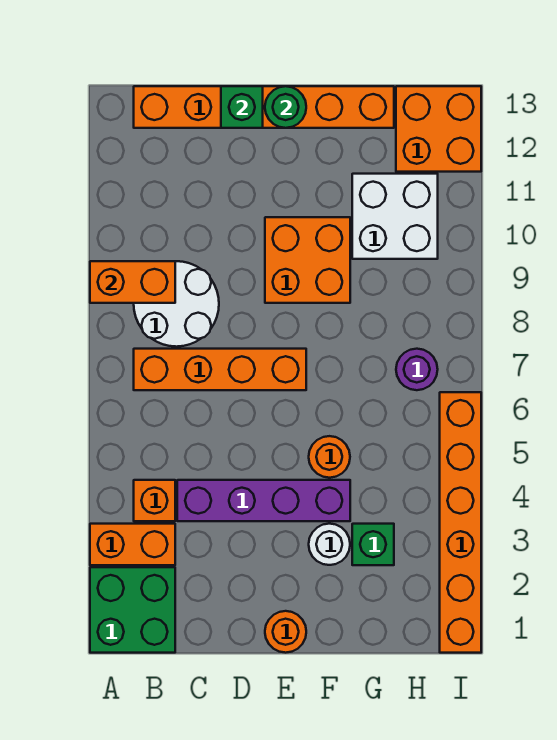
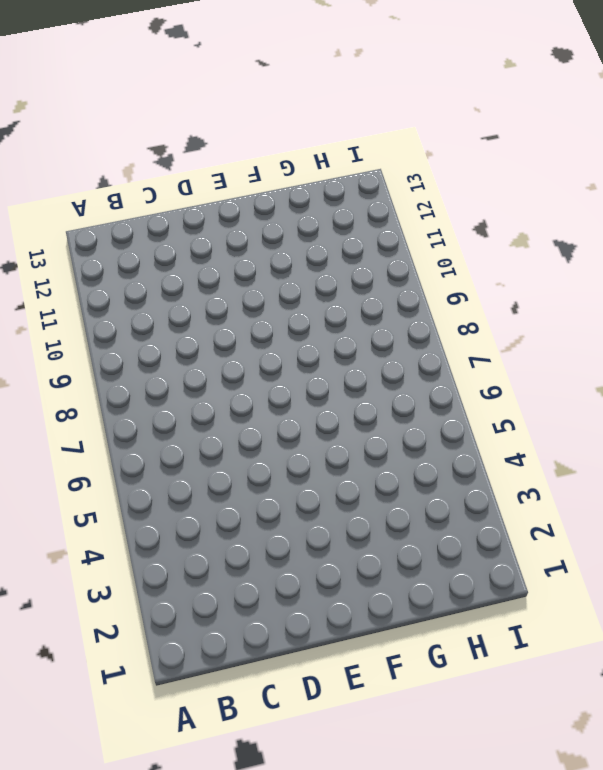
none -> green brick A1:B2 level 1
none -> orange brick A3:B3 level 1
none -> orange brick B4 level 1

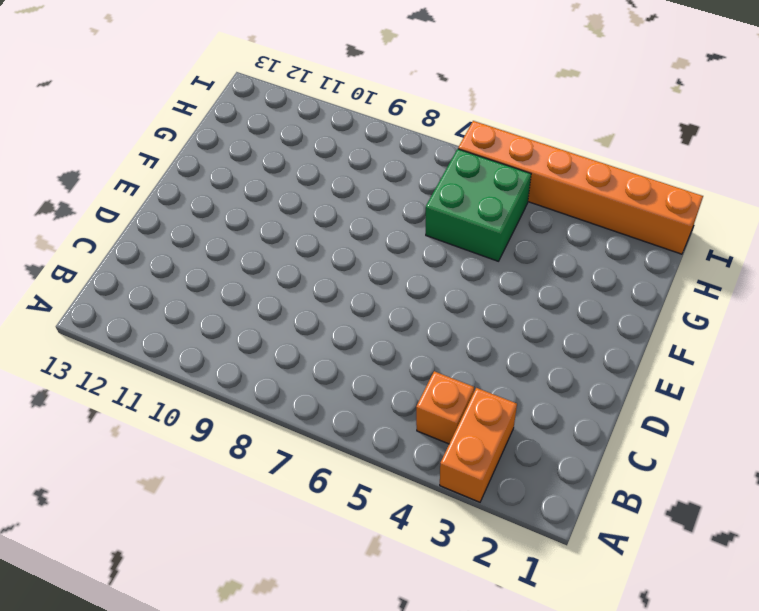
green brick G5:H6 level 1 -> green brick A1:B2 level 1
none -> orange brick B7:E7 level 1
none -> white round brick B8:C9 level 1
none -> orange brick B13:G13 level 1

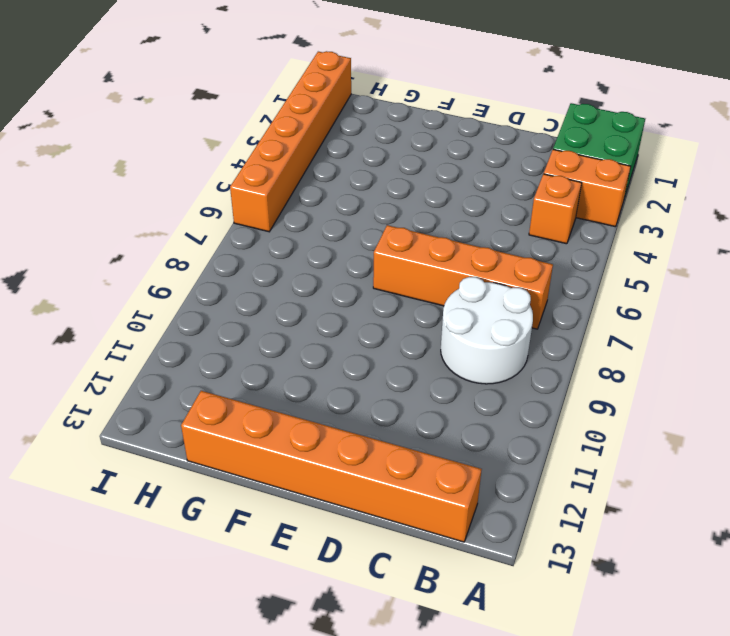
none -> purple brick C4:F4 level 1
none -> orange round brick E1 level 1
none -> orange brick E9:F10 level 1

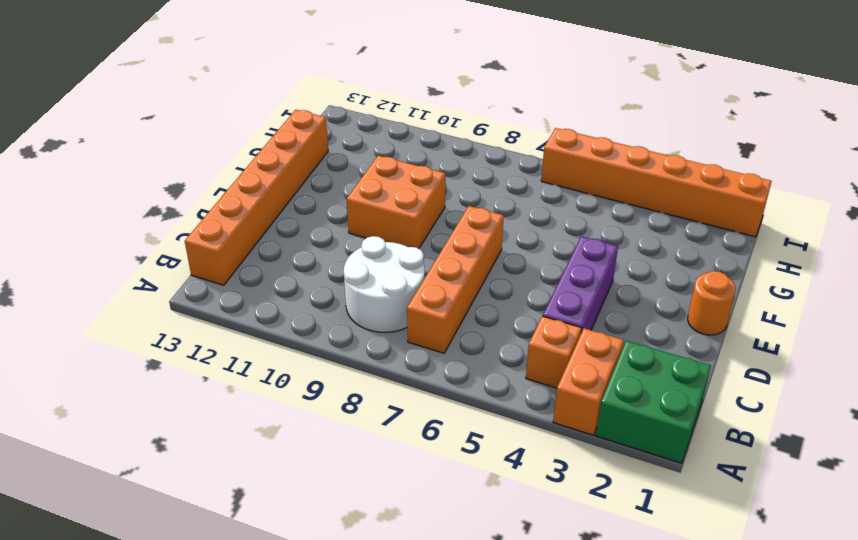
purple brick C4:E4 level 1 -> purple brick C4:F4 level 1
none -> white round brick F3 level 1
none -> orange round brick F5 level 1
none -> green brick G3 level 1

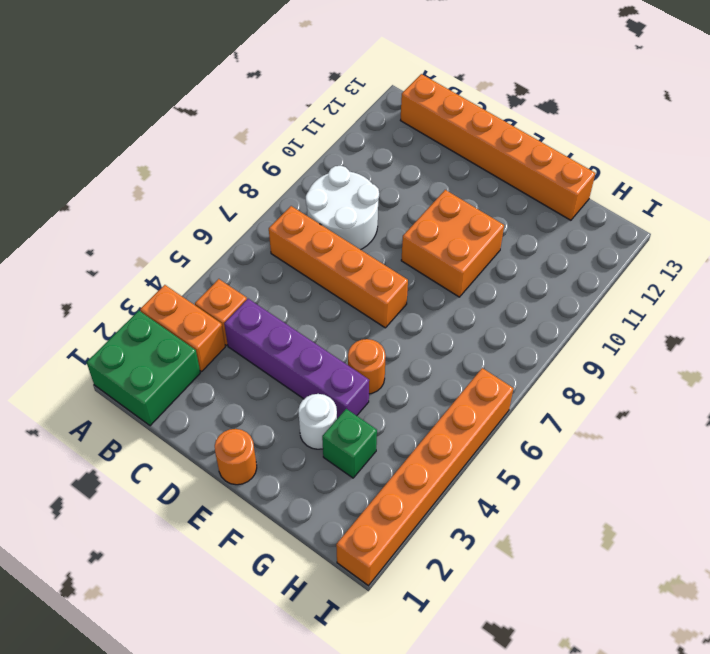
none -> white brick G10:H11 level 1
none -> purple round brick H7 level 1
none -> orange brick H12:I13 level 1

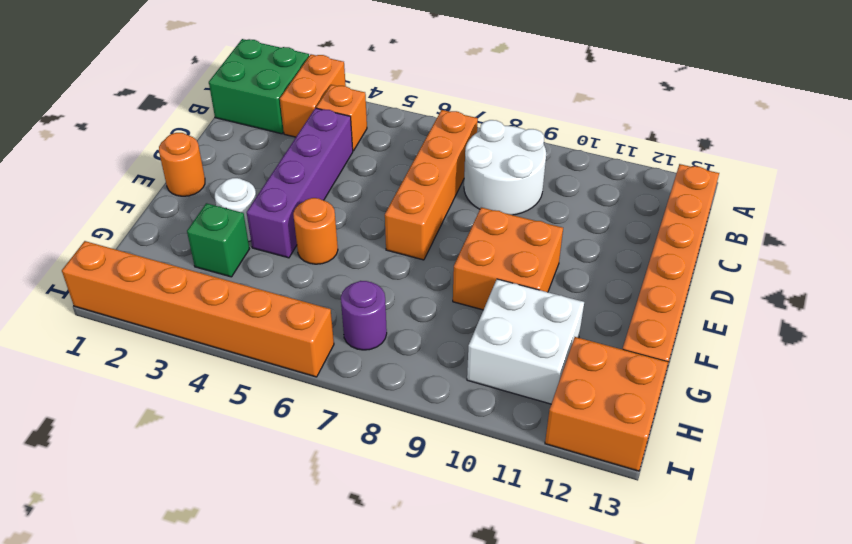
none -> orange brick A9:B9 level 2
none -> green brick D13 level 2
none -> green round brick E13 level 2

